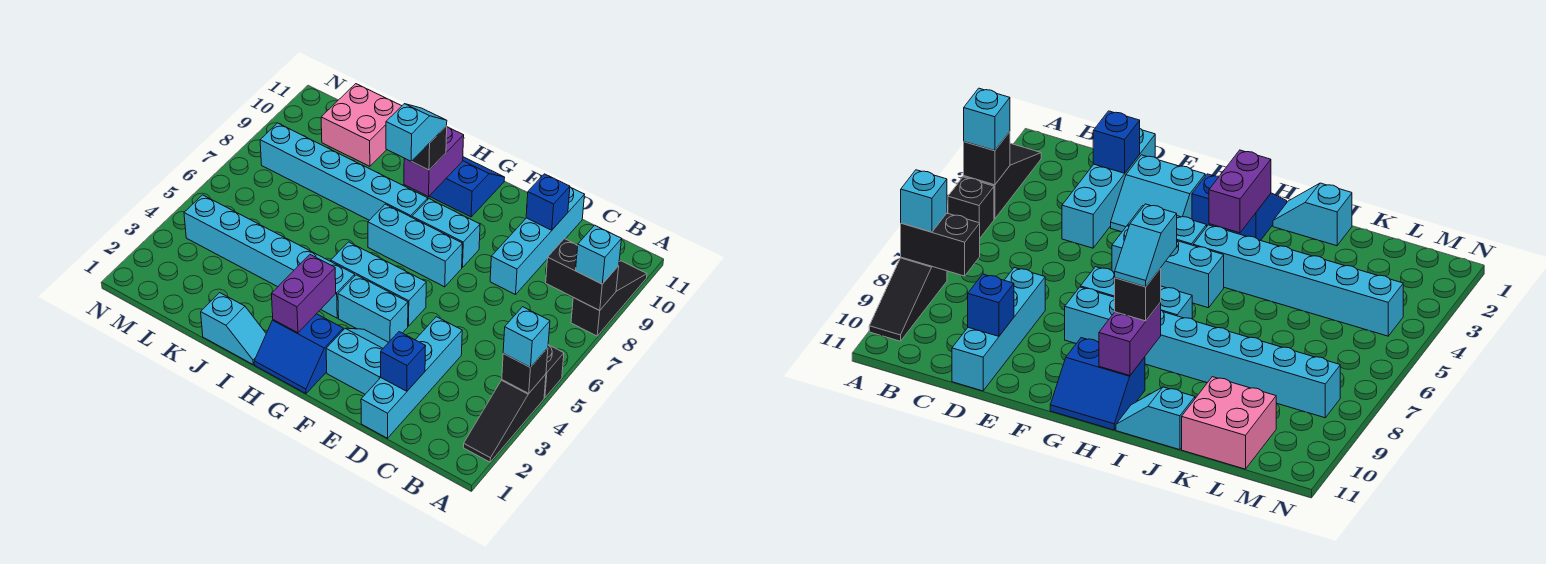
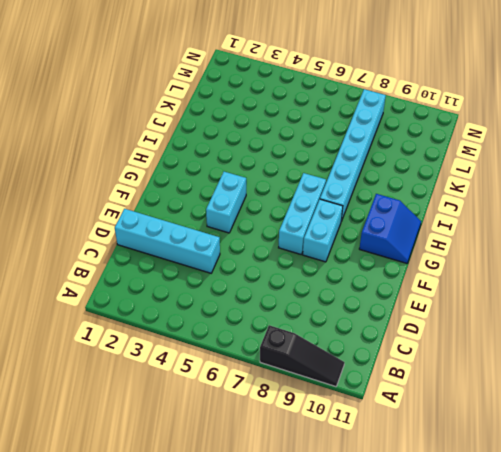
none -> black slope A2:A4 level 1 top 4
none -> black brick A5 level 1
none -> cyan brick D8:D11 level 1

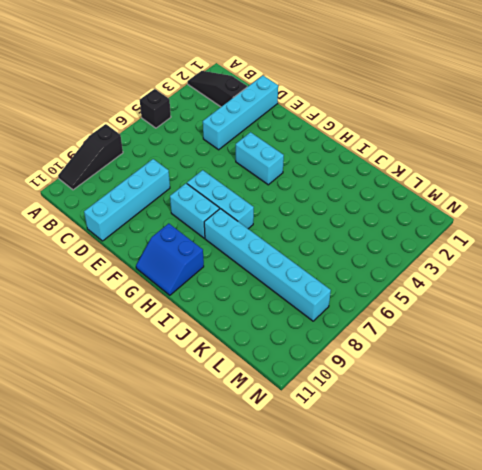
black slope A2:C2 level 1 top C -> black slope A2:A4 level 1 top 4
none -> cyan slope E2:F3 level 1 top 2
none -> cyan brick F5:H5 level 1
none -> blue slope G1:H2 level 1 top 2

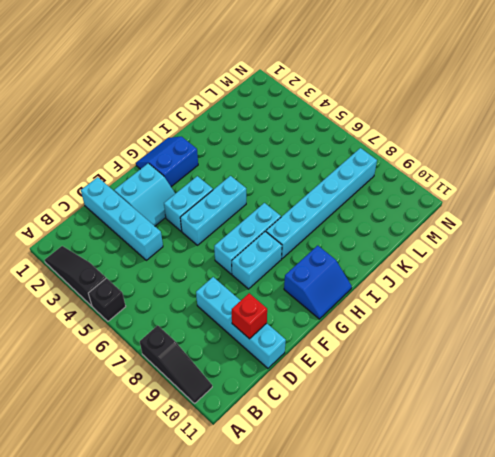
red brick D10 level 2 -> blue brick D10 level 2
none -> cyan brick H4:M4 level 1
none -> cyan slope I1:J1 level 1 top J
none -> cyan slope I11:J11 level 1 top J

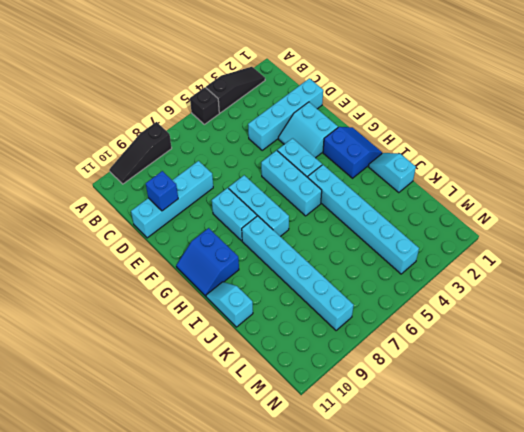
none -> pink brick K10:L11 level 1
none -> black brick A4 level 2
none -> black brick A8:B8 level 2

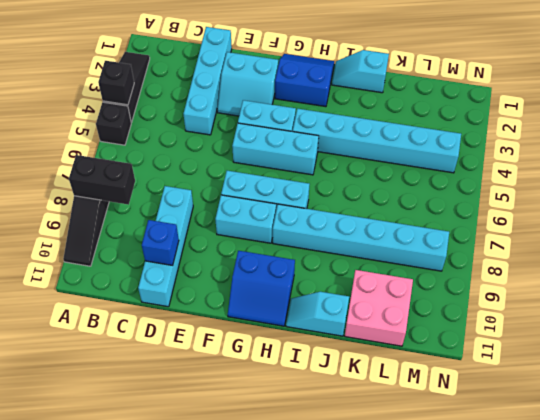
none -> blue brick D2 level 2
none -> purple brick H2:H3 level 2
none -> purple brick H9:H10 level 2

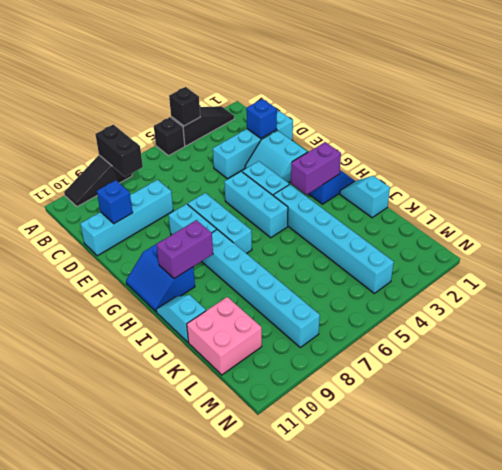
none -> cyan brick A4 level 3
none -> cyan brick A8 level 3
none -> black brick H9 level 3

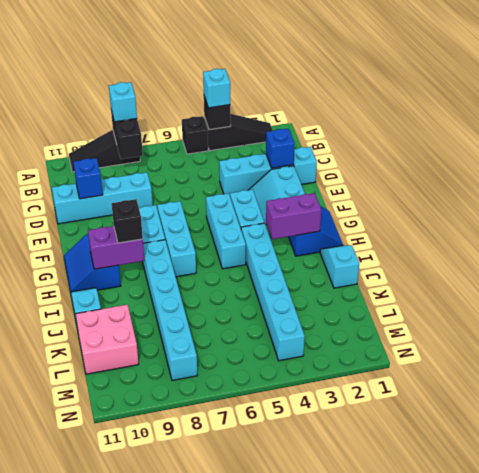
none -> cyan slope H8:H9 level 4 top 8

